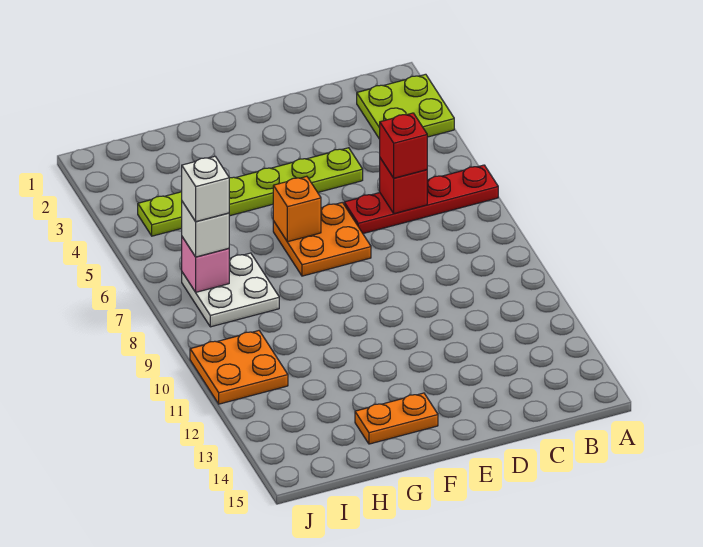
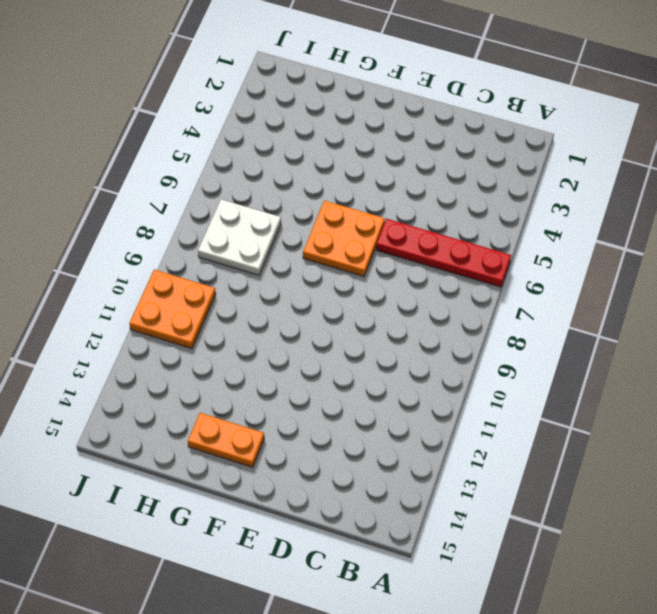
none -> lime plate A2:B3 level 1
none -> lime plate D4:I4 level 1
none -> red brick C6 level 2

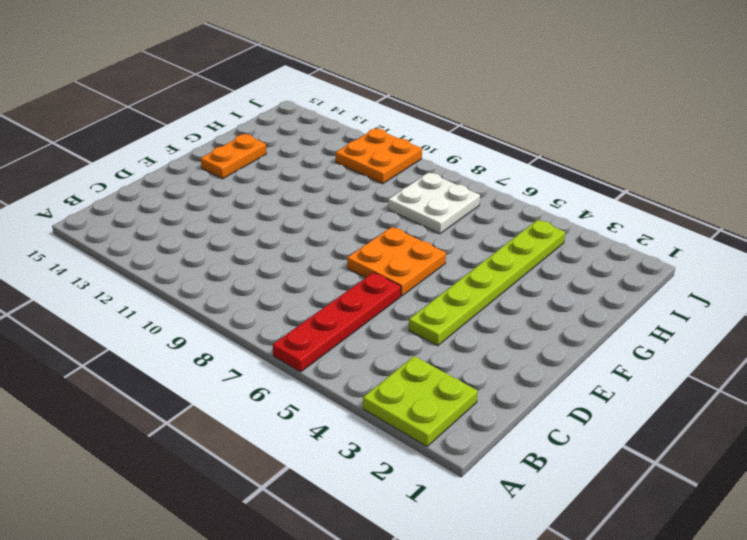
none -> red brick C6 level 2
none -> orange brick F6 level 2
none -> pink brick I7 level 2

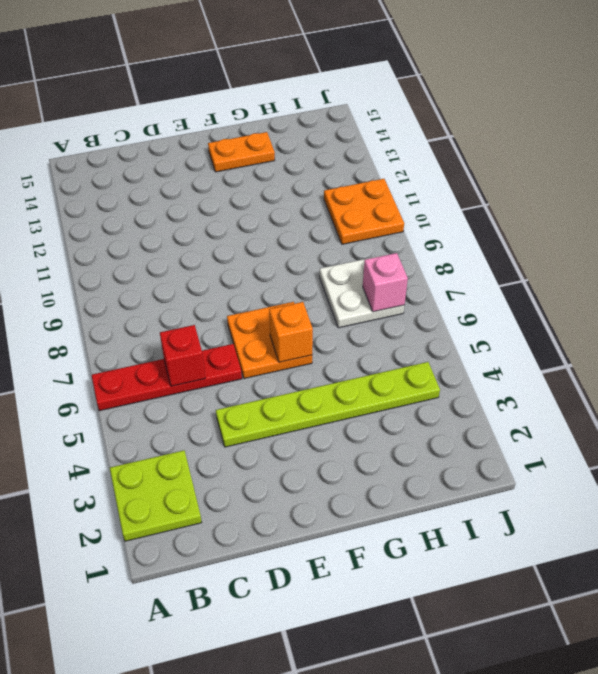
none -> red brick C6 level 3
none -> white brick I7 level 3
none -> white brick I7 level 4

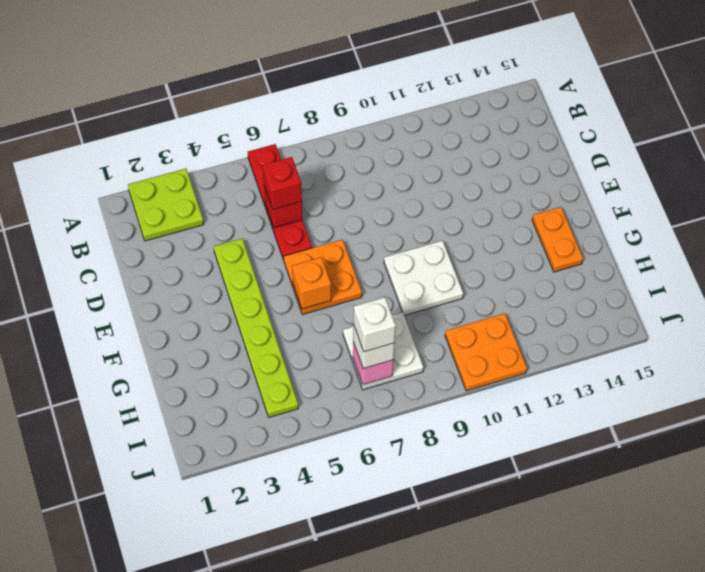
white plate F9:G10 level 1 -> none

